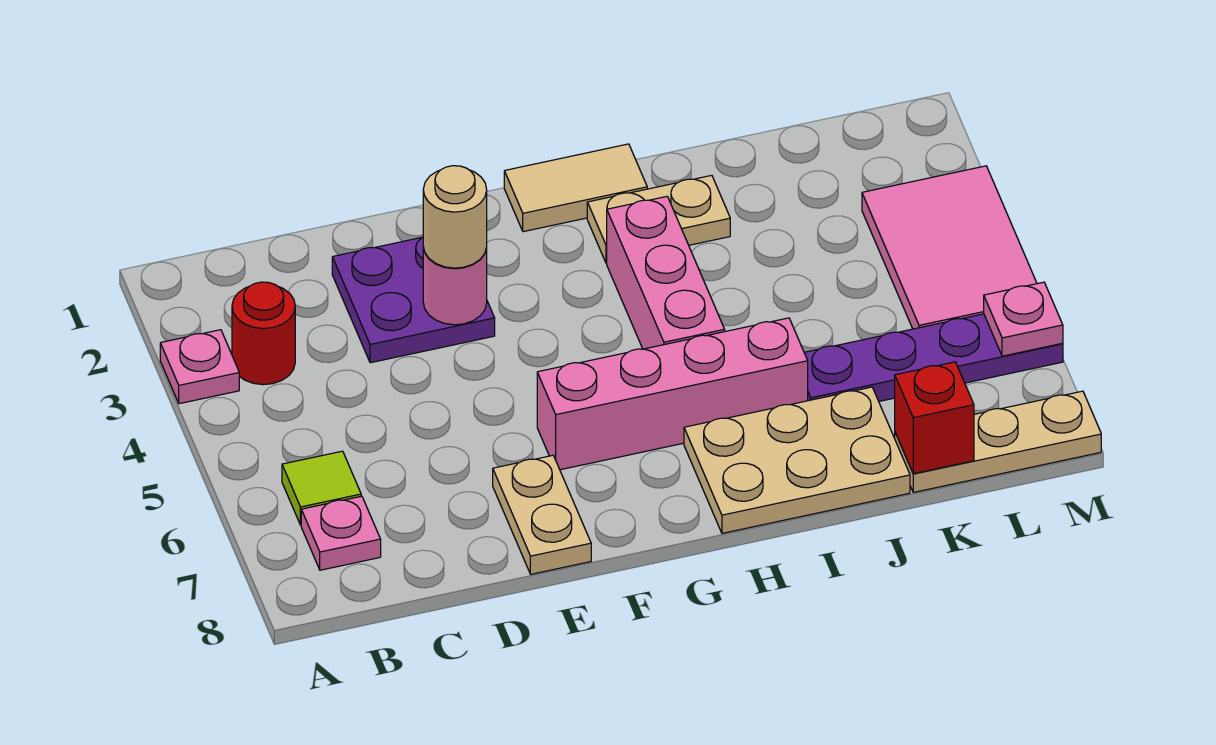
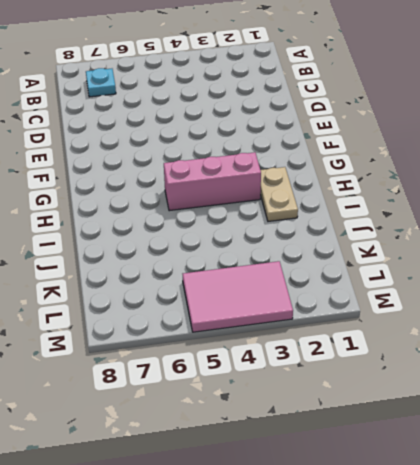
cyan plate B7 level 1 -> pink plate B7 level 1
none -> pink plate A3 level 1
none -> red round brick B3 level 1
none -> lime tile B6 level 1

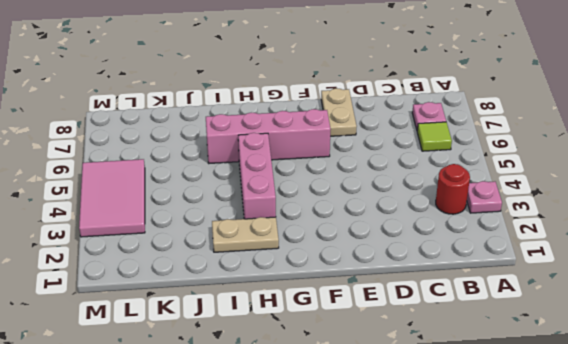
none -> purple plate D2:E3 level 1
none -> tan tile G1:H1 level 1
none -> tan plate H7:J8 level 1

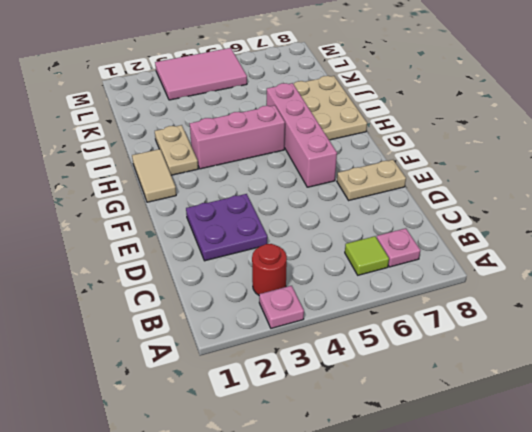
none -> purple plate J6:M6 level 1
none -> tan plate K8:M8 level 1
none -> pink round brick E3 level 2

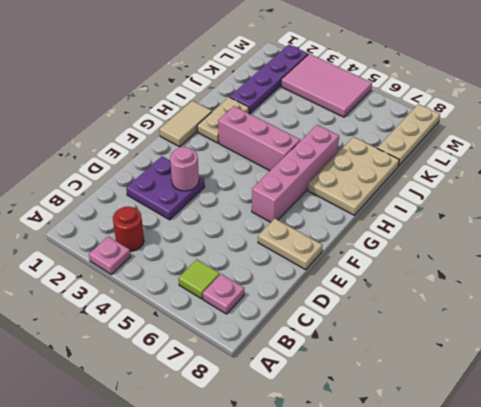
purple plate J2:M2 level 1 -> purple plate J6:M6 level 1
none -> red brick K8 level 2
none -> pink plate M6 level 2
none -> tan round brick E3 level 3

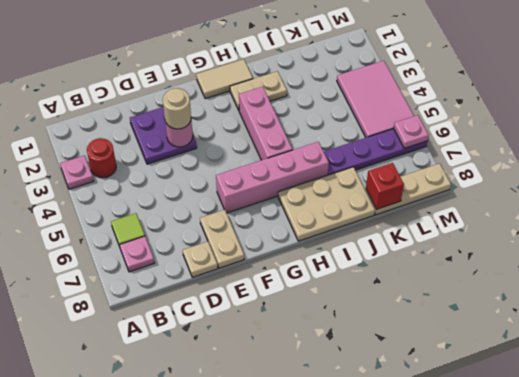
tan plate D8 level 1 -> none

